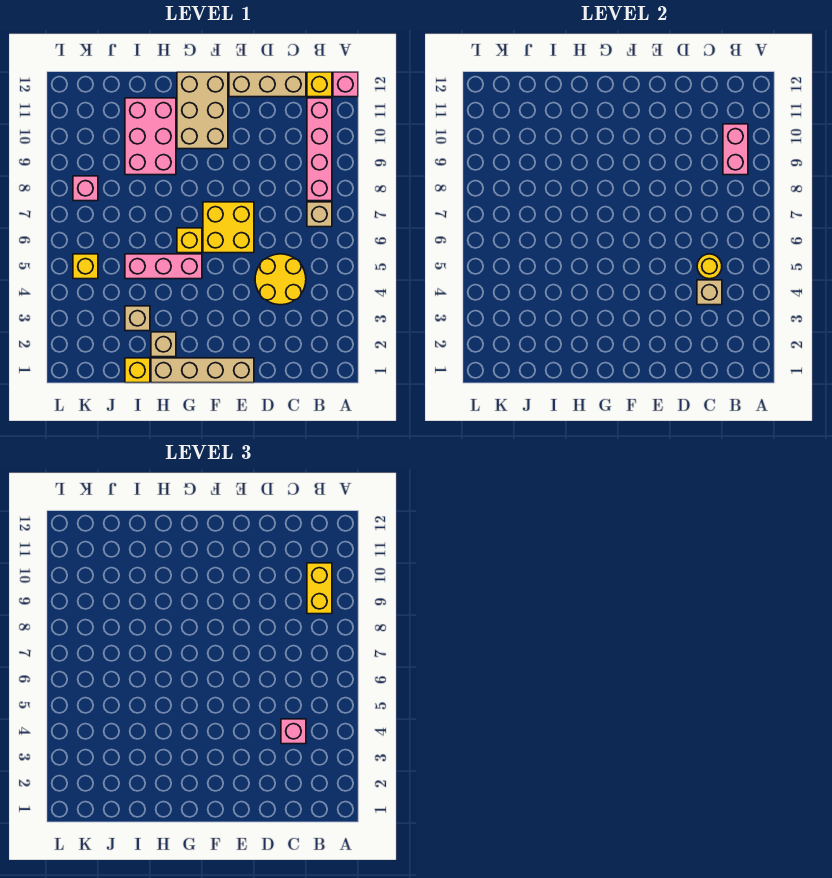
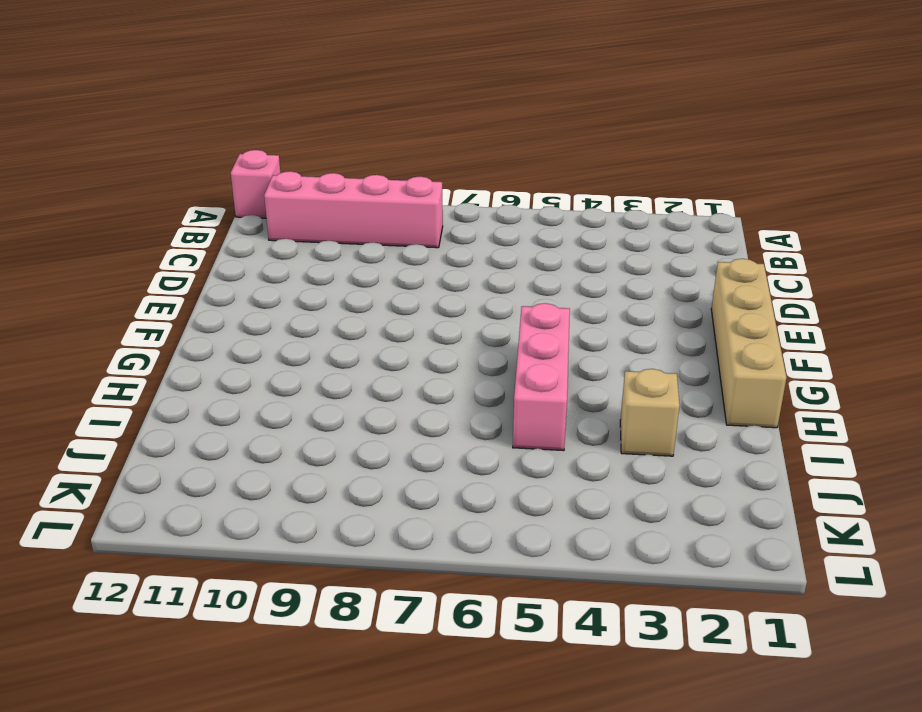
none -> tan brick B7 level 1
none -> yellow brick B12 level 1
none -> yellow round brick C4:D5 level 1

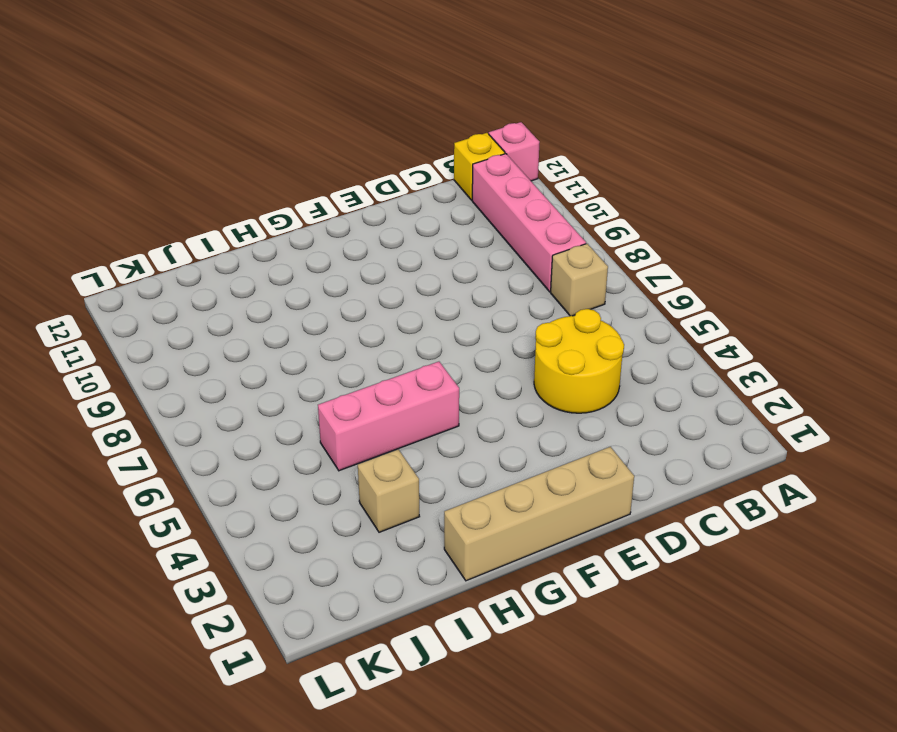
none -> tan brick C12:E12 level 1
none -> yellow brick E6:F7 level 1
none -> tan brick F10:G12 level 1

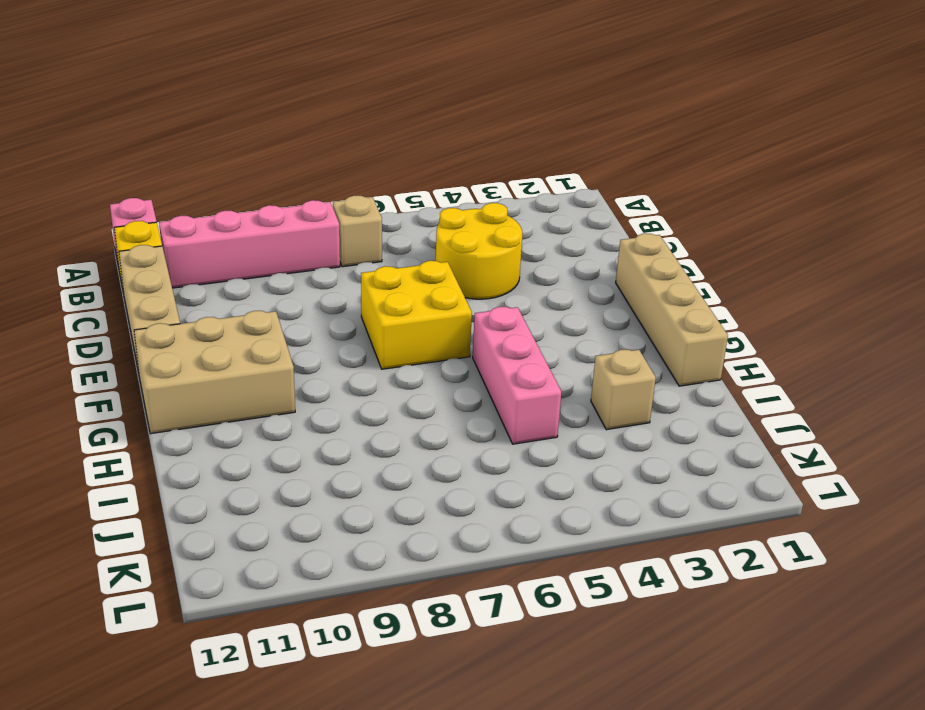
none -> yellow brick G6 level 1
none -> tan brick H2 level 1
none -> pink brick H9:I11 level 1

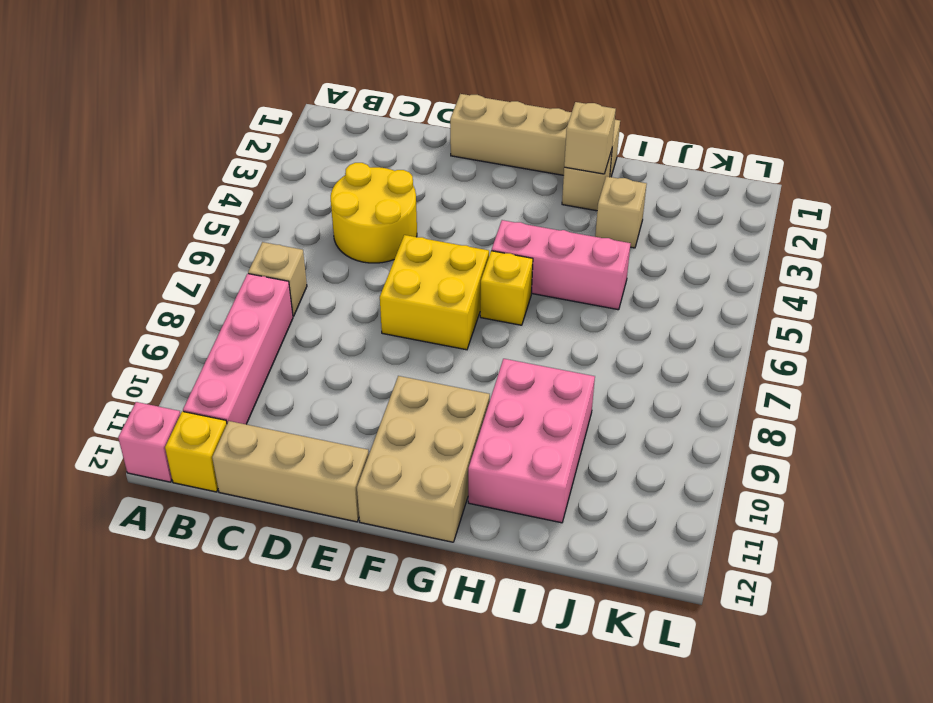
tan brick H2 level 2 -> tan brick C4 level 2
none -> yellow brick I1 level 1
none -> yellow brick K5 level 1
none -> pink brick K8 level 1

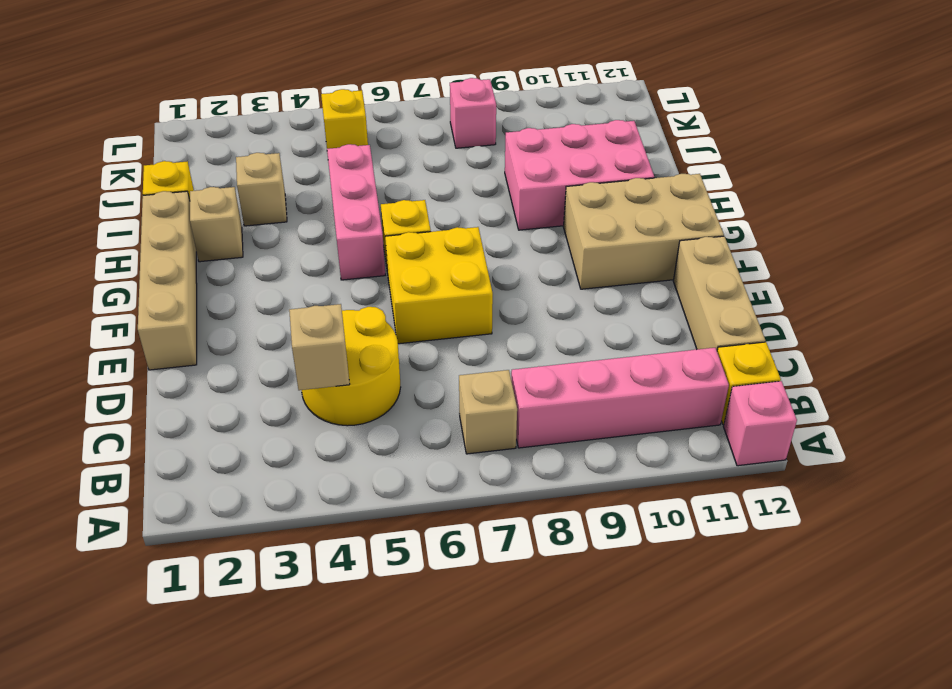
none -> pink brick B9:B10 level 2
none -> yellow round brick C5 level 2
none -> yellow brick B9:B10 level 3

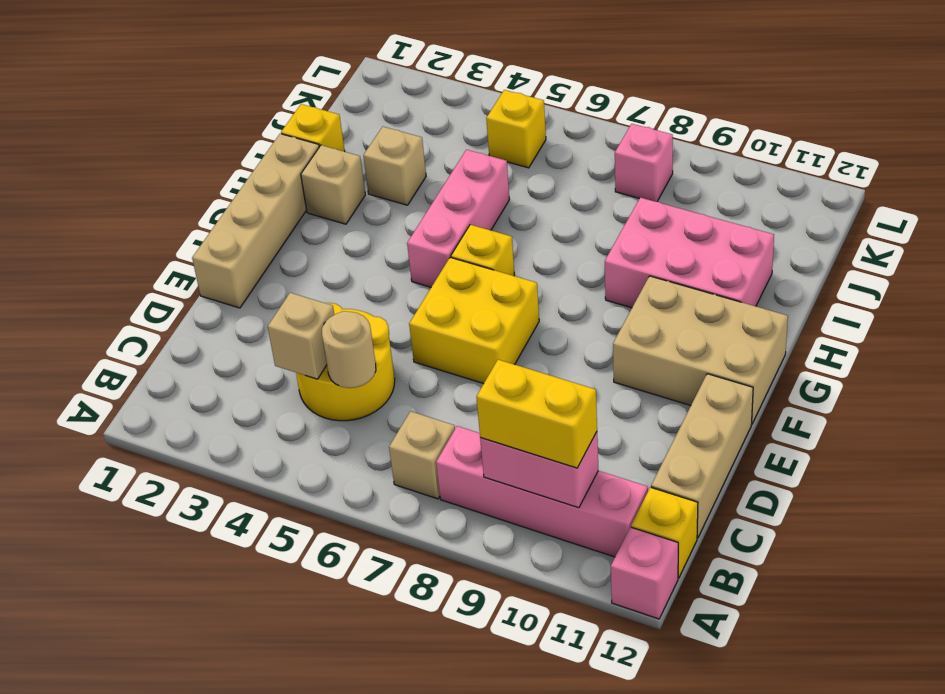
tan round brick C5 level 2 -> yellow round brick C5 level 2
none -> pink brick C4 level 3

